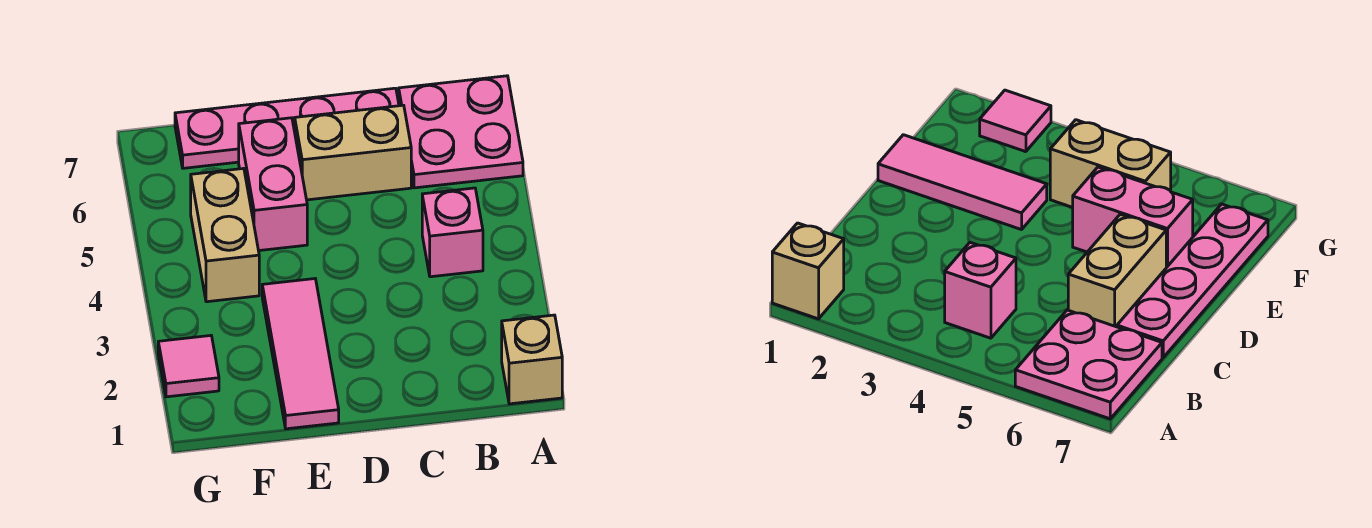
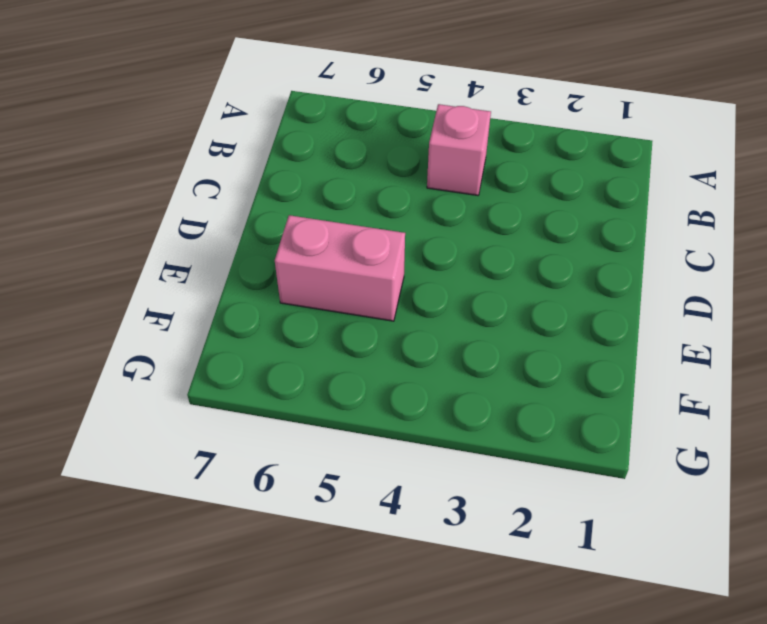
none -> tan brick A1 level 1
none -> pink plate A6:B7 level 1

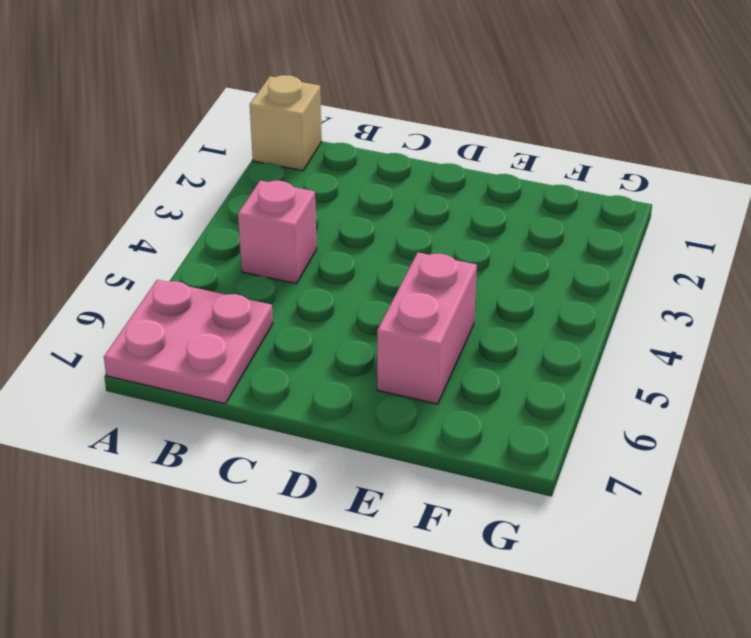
none -> tan brick C6:D6 level 1
none -> pink plate C7:F7 level 1

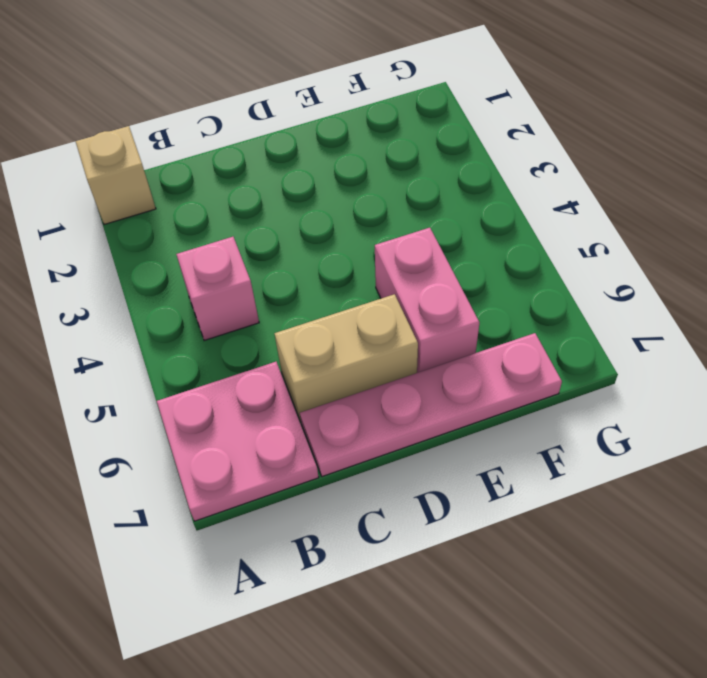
none -> pink tile E1:E3 level 1
none -> tan brick F4:F5 level 1

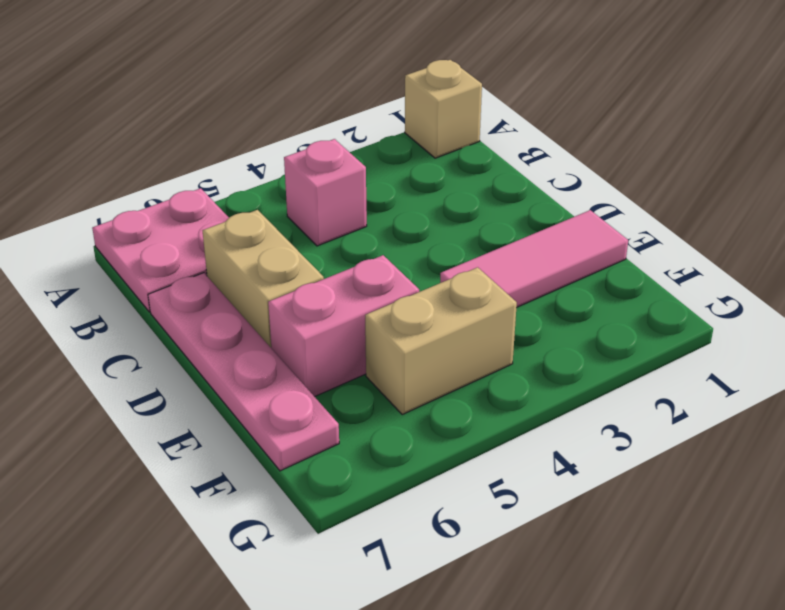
none -> pink tile G2 level 1

